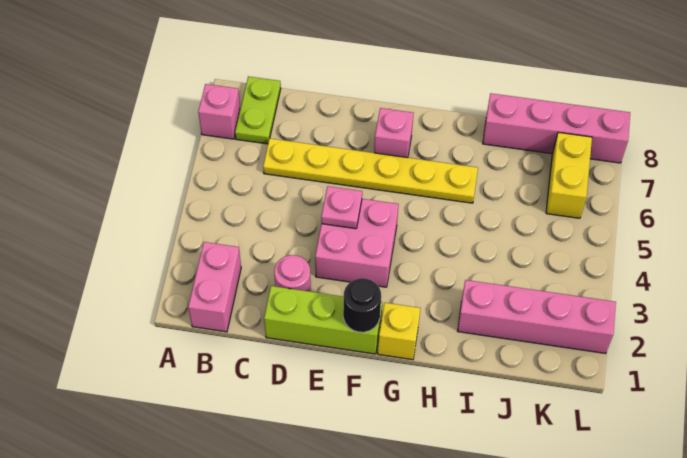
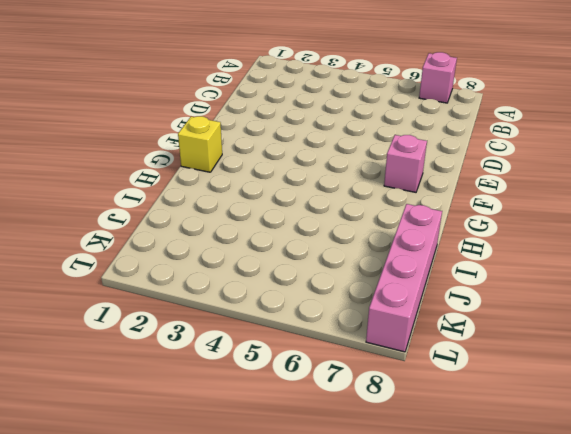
none -> pink brick B1:B2 level 1
none -> lime plate B7:B8 level 1
none -> yellow plate C6:H6 level 1

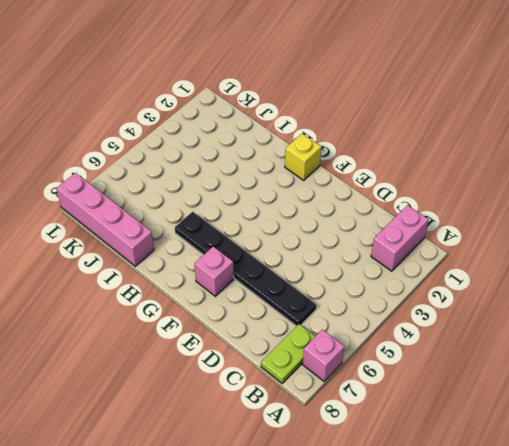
black plate C6:H6 level 1 -> yellow plate C6:H6 level 1
none -> lime brick D1:F1 level 1
none -> pink round brick D2 level 1
none -> pink brick E3:F4 level 1

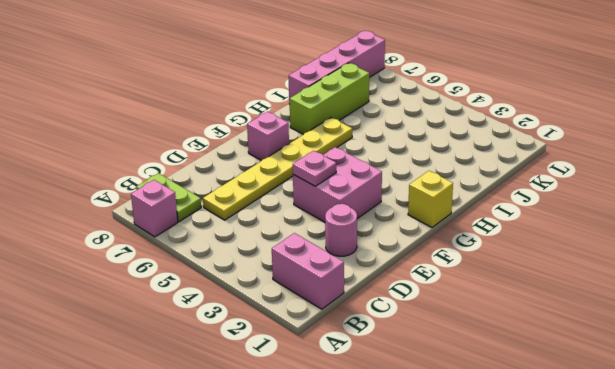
lime brick H7:J7 level 1 -> lime brick D1:F1 level 1
none -> pink brick I2:L2 level 1
none -> yellow brick K6:K7 level 1
none -> black round brick F1 level 2

